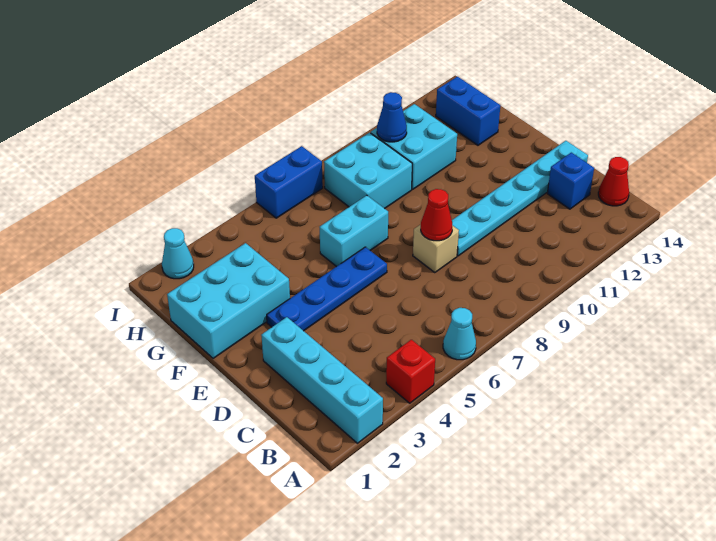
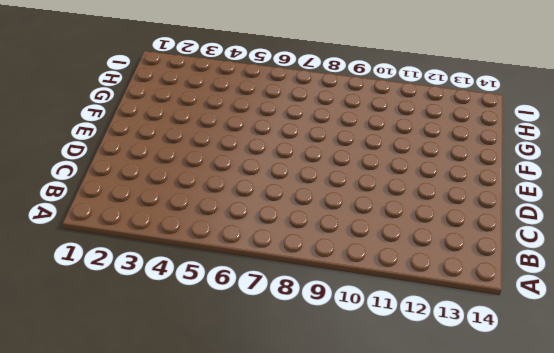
none -> cyan brick A2:D2 level 1
none -> red brick A4 level 1
none -> cyan cone A6 level 1

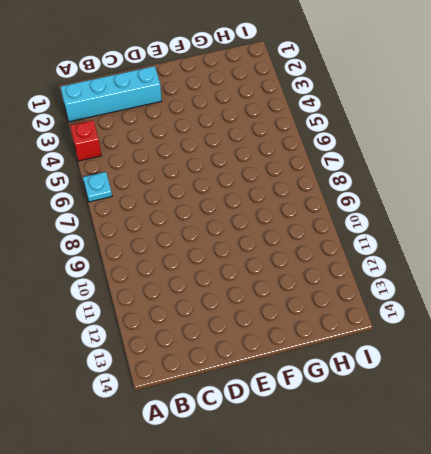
cyan plate A6 level 1 -> cyan cone A6 level 1
none -> red cone B14 level 1
none -> blue brick C13 level 1
none -> tan brick D8 level 1

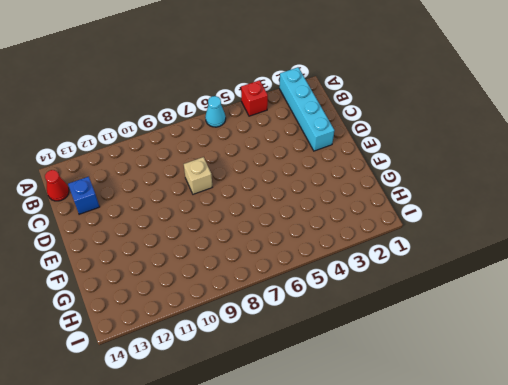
none -> cyan plate D9:D14 level 1
none -> blue plate E3:E6 level 1
none -> cyan brick F1:G3 level 1

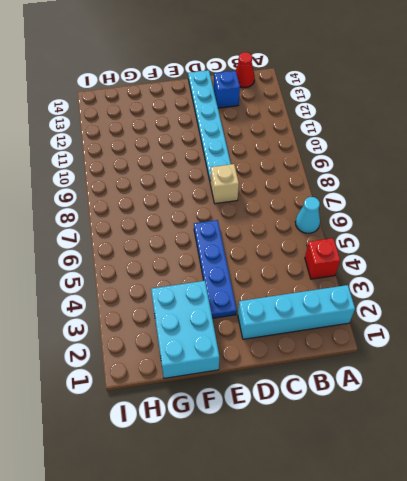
none -> cyan brick F6:F7 level 1
none -> cyan brick G8:H9 level 1
none -> cyan brick G10:H11 level 1

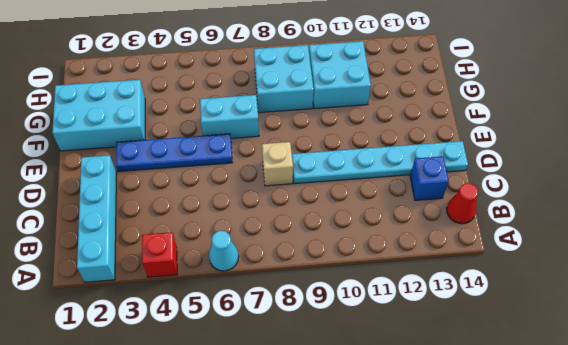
none -> blue brick G13:H13 level 1
none -> cyan cone I2 level 1
none -> blue brick I6:I7 level 1

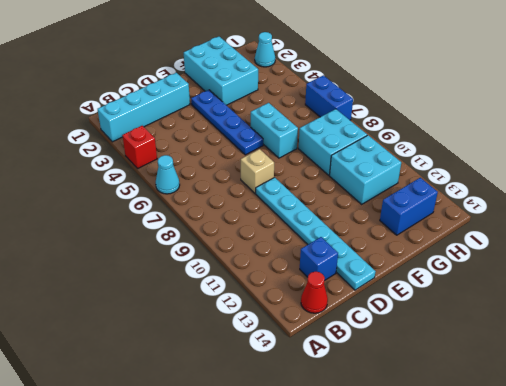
none -> red cone D8 level 2
none -> blue cone H10 level 2

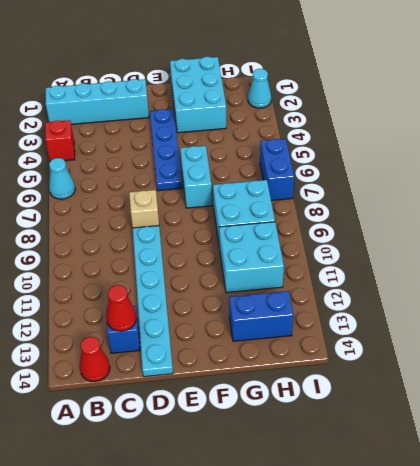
red cone C13 level 2 -> red cone D8 level 2
none -> blue cone H10 level 2

